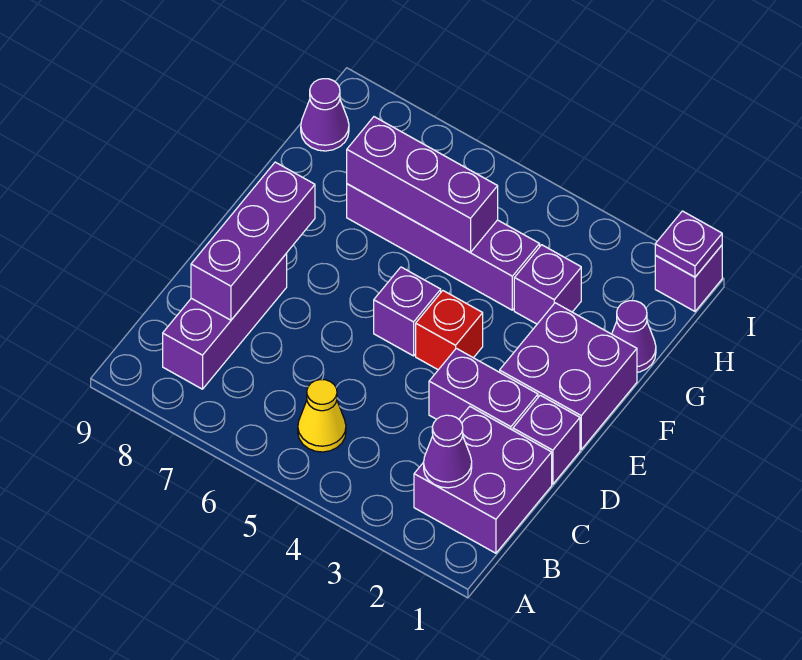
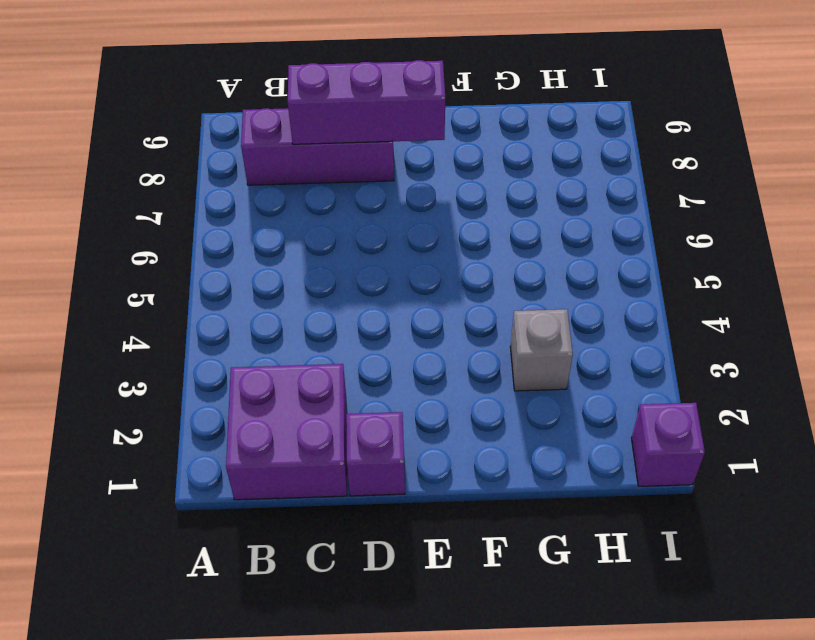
grey brick G3 level 1 -> purple brick G3 level 1
none -> yellow cone B5 level 1
none -> purple brick D2:D3 level 1
none -> purple brick E1:F2 level 1

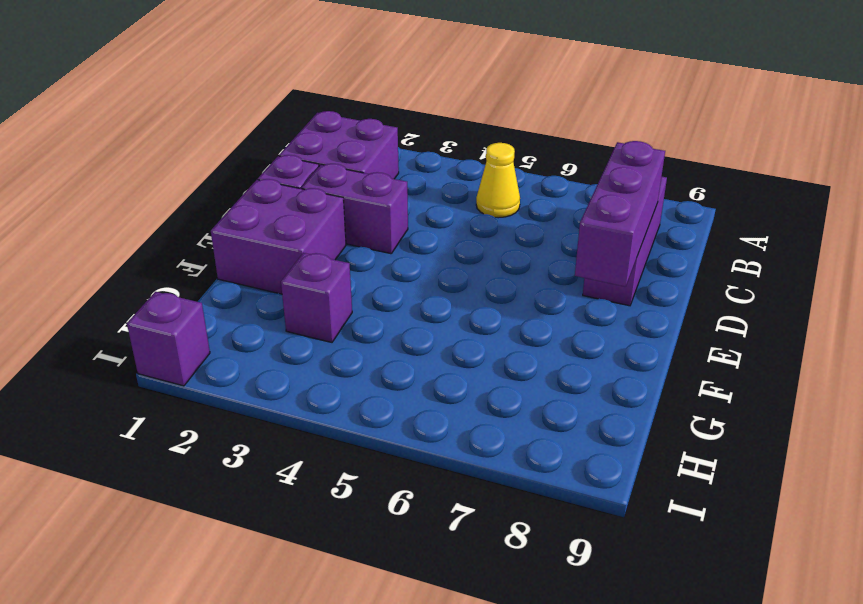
none -> red brick E4 level 1
none -> purple brick E5 level 1
none -> purple cone G1 level 1

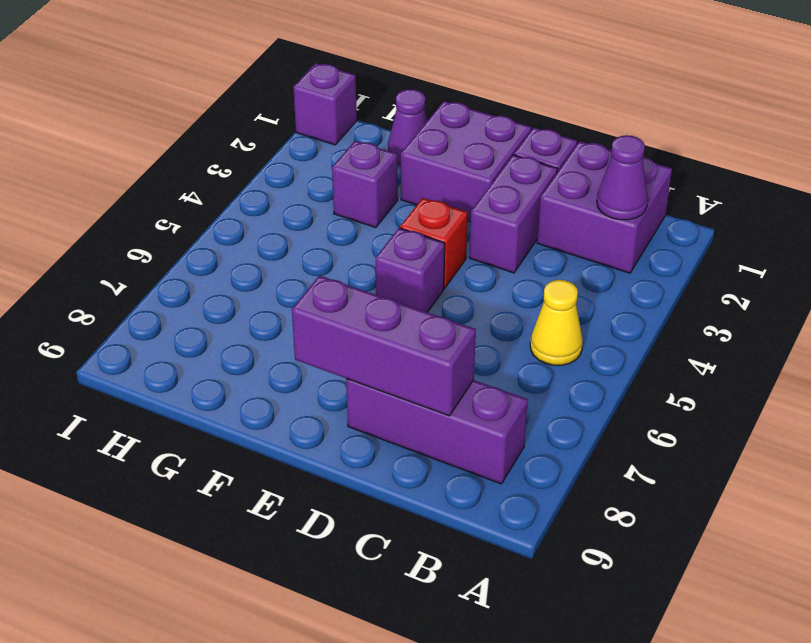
none -> purple brick G4:G7 level 1
none -> purple cone H9 level 1
none -> purple brick G5:G7 level 2

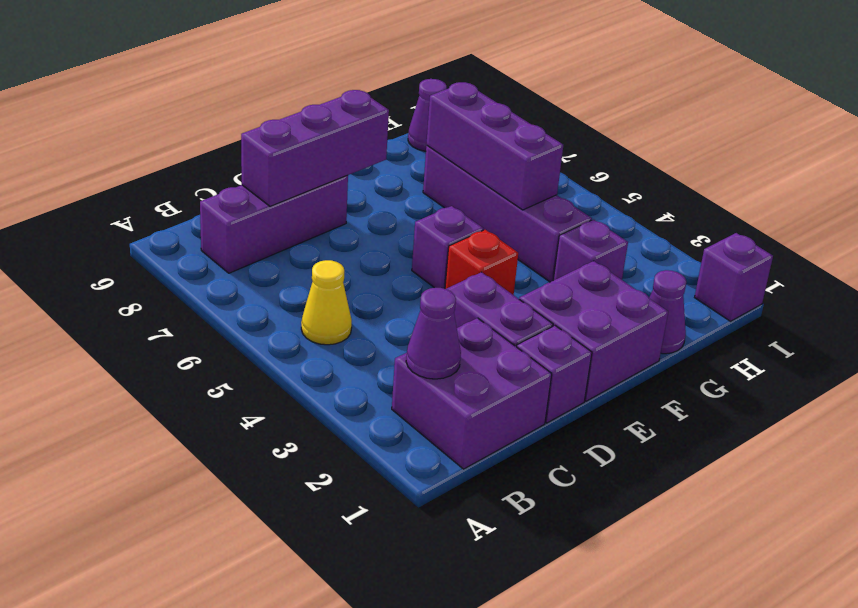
none -> purple plate I1 level 2

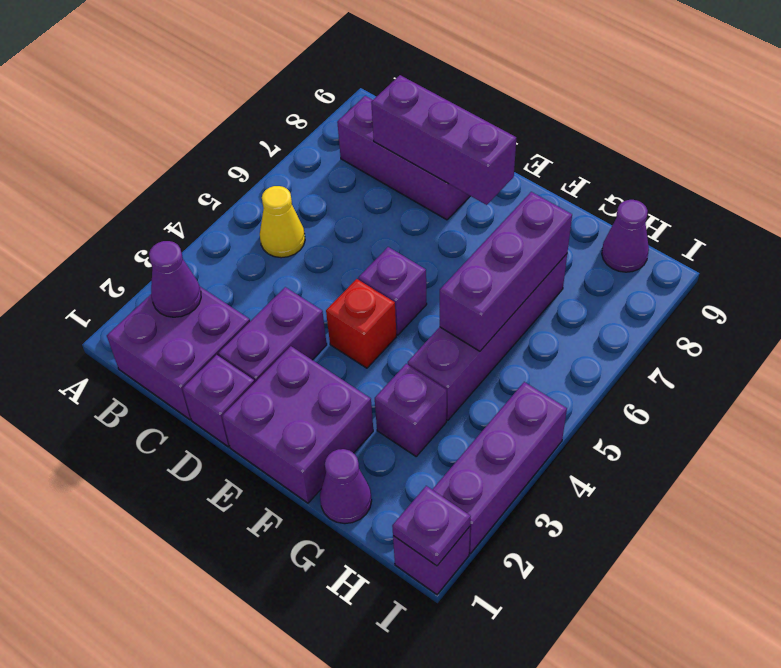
purple brick I2:I4 level 1 -> none

